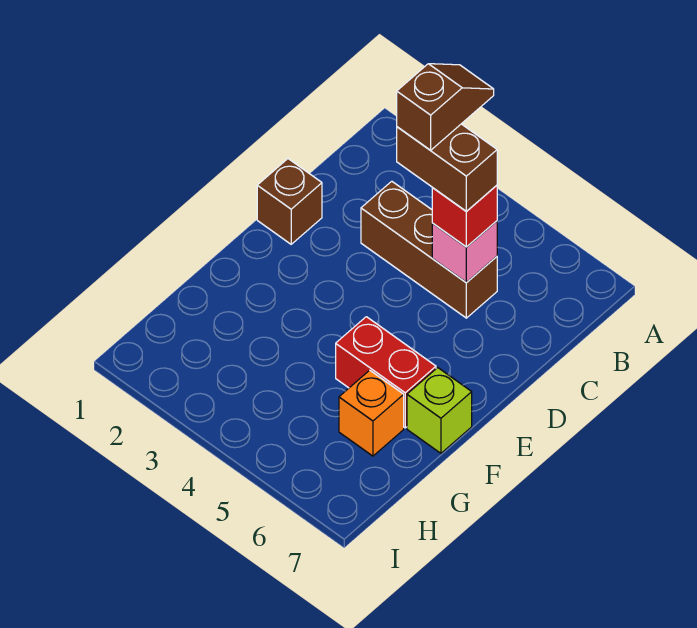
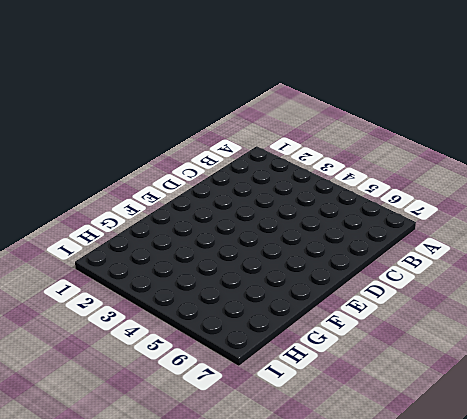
none -> brown brick C3:C5 level 1
none -> brown brick D1 level 1

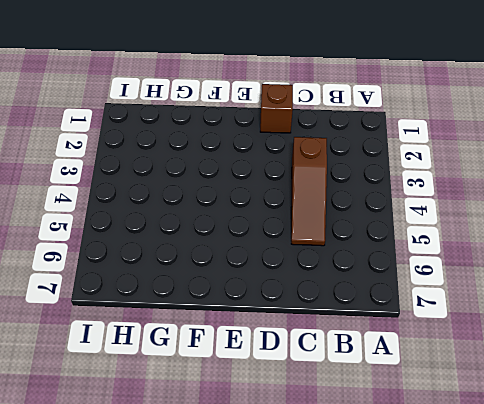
brown slope C3:C5 level 1 top 3 -> brown brick C3:C5 level 1
none -> red brick F5:F6 level 1
none -> lime brick F7 level 1

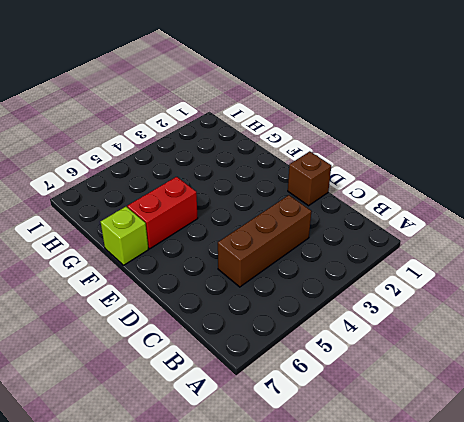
none -> orange brick G6 level 1
none -> pink brick C5 level 2

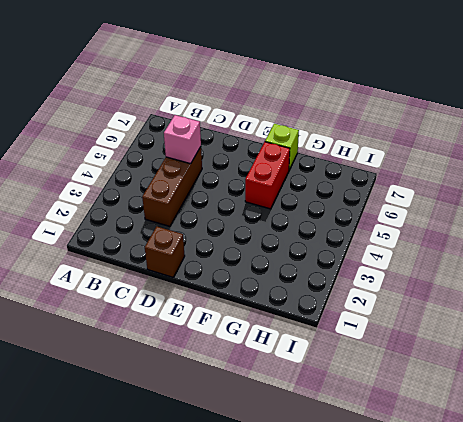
none -> orange brick G6 level 1
none -> red brick C5 level 3

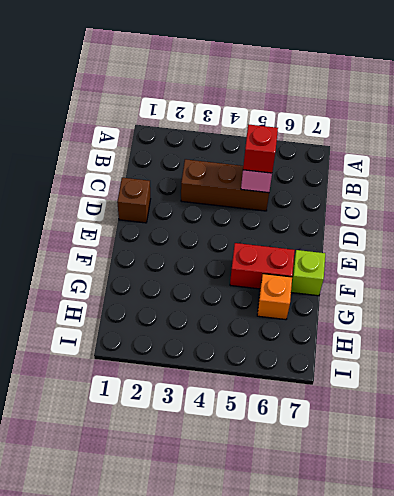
none -> brown brick C4:C5 level 4
none -> brown slope B4:C4 level 5 top C

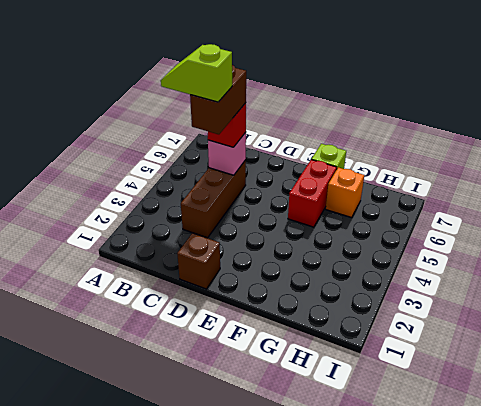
lime slope B4:C4 level 5 top C -> brown slope B4:C4 level 5 top C

